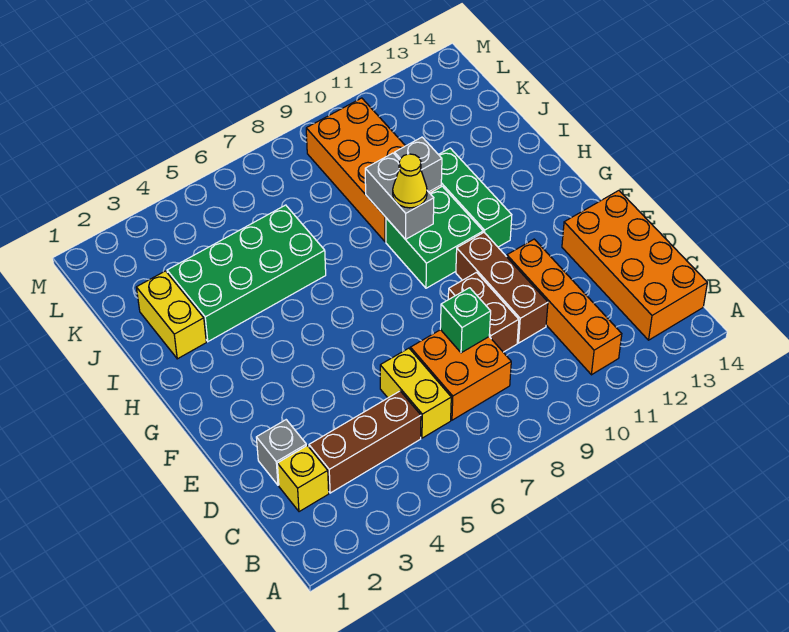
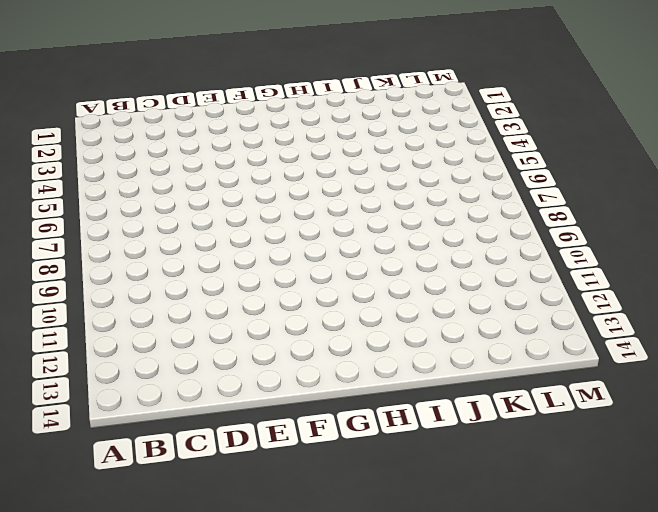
none -> orange brick B11:E11 level 1
none -> orange brick B13:E14 level 1
none -> yellow brick C2 level 1

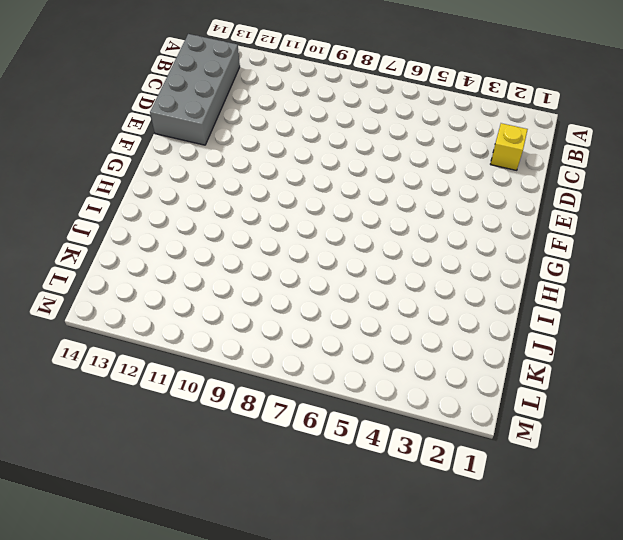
grey brick B13:E14 level 1 -> orange brick B13:E14 level 1
none -> orange brick B11:E11 level 1
none -> brown brick C3:C5 level 1
none -> yellow brick C6:D6 level 1

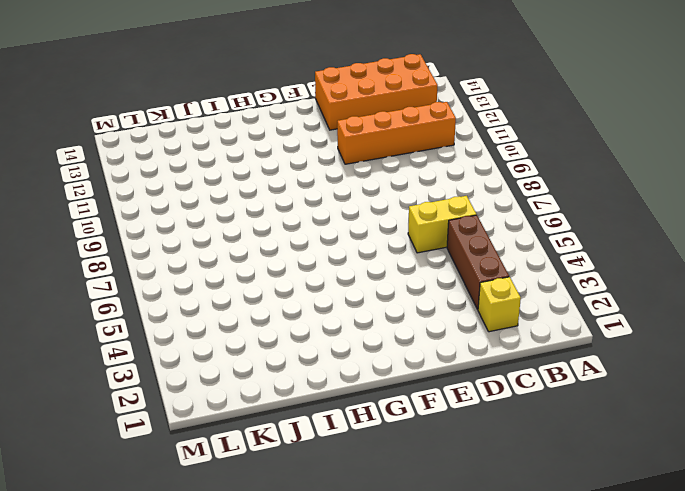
none -> orange brick C7:D8 level 1
none -> grey brick D2 level 1
none -> brown brick D9:E9 level 1

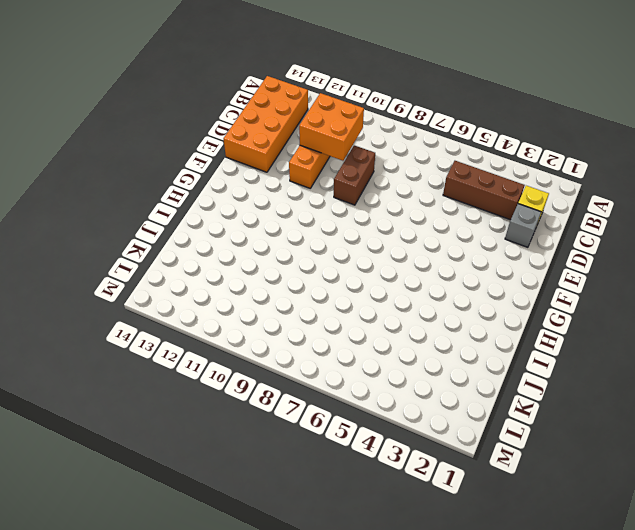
orange brick C10:D11 level 2 -> orange brick C7:D8 level 1
none -> yellow brick C6:D6 level 1
none -> brown brick D10:F10 level 1
none -> green brick G9:H10 level 1

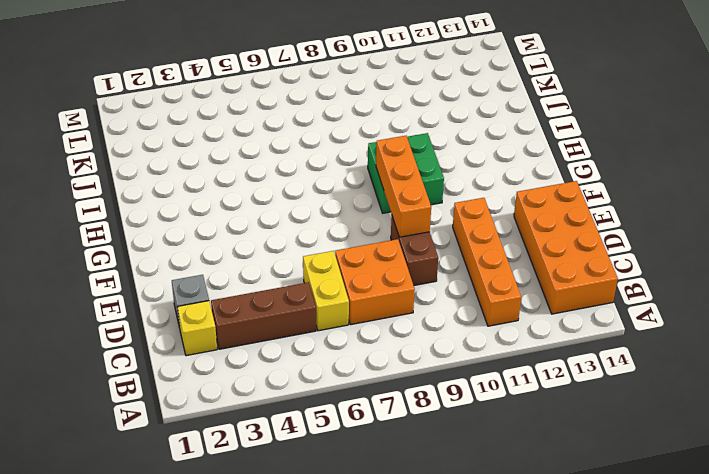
orange brick E9:G9 level 2 -> none
none -> brown brick D10:F10 level 1
none -> green brick G11:I11 level 1
none -> yellow brick I2:J2 level 1

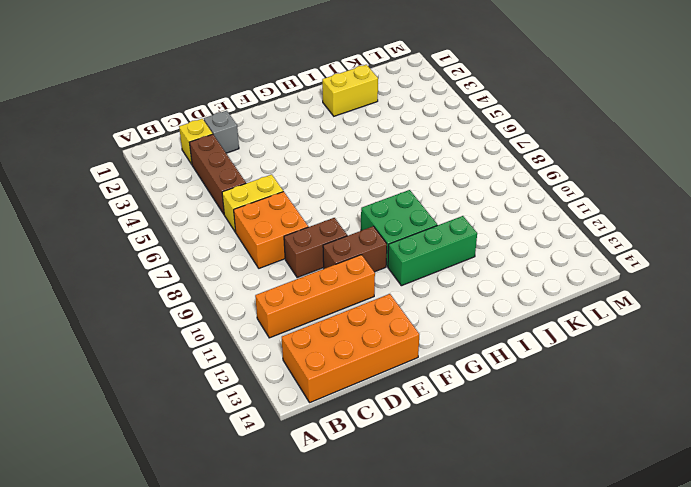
brown brick E10:F10 level 1 -> brown brick D10:F10 level 1
none -> green brick I3:J6 level 1
none -> orange brick I9:L10 level 1
none -> green brick D8 level 2

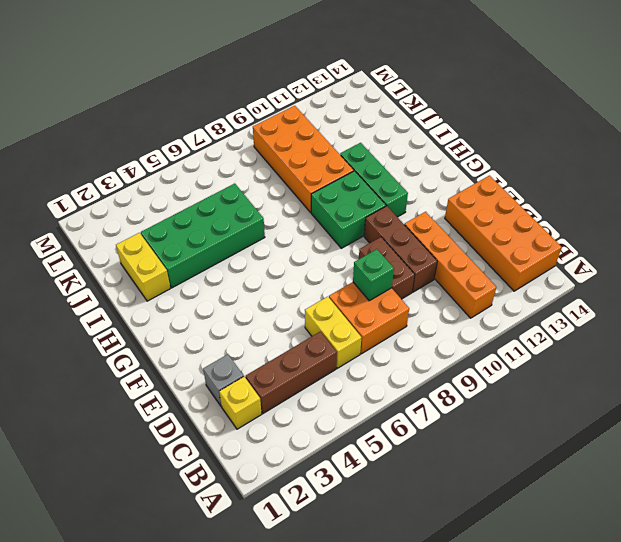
none -> grey brick H9:I9 level 2
none -> grey brick I10 level 2
none -> yellow cone H9 level 3

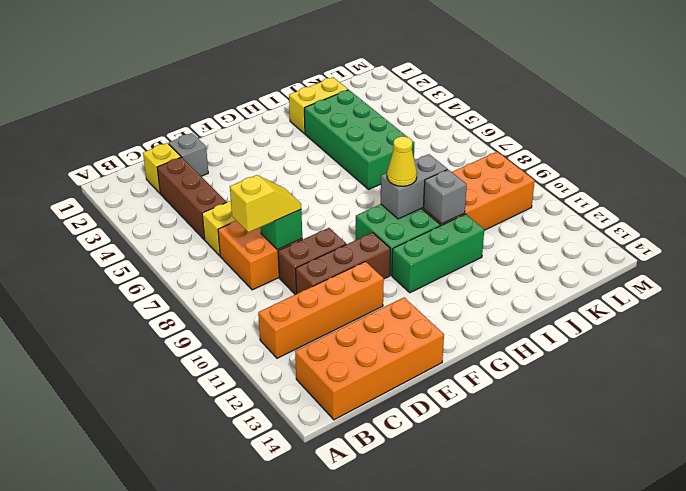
yellow slope C8:D8 level 3 top C -> none

